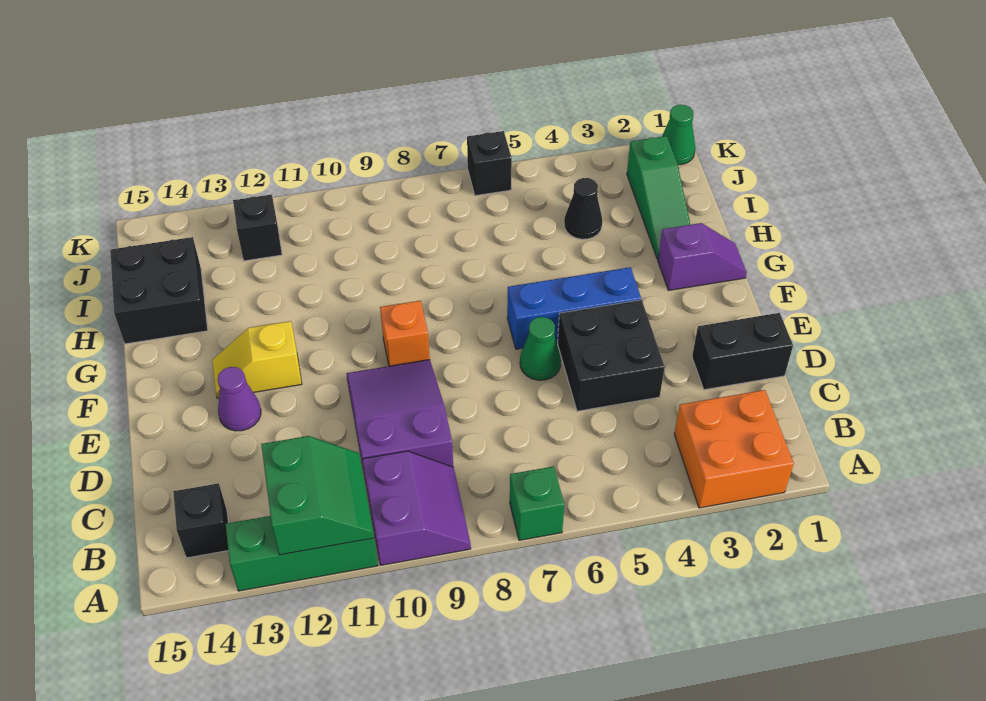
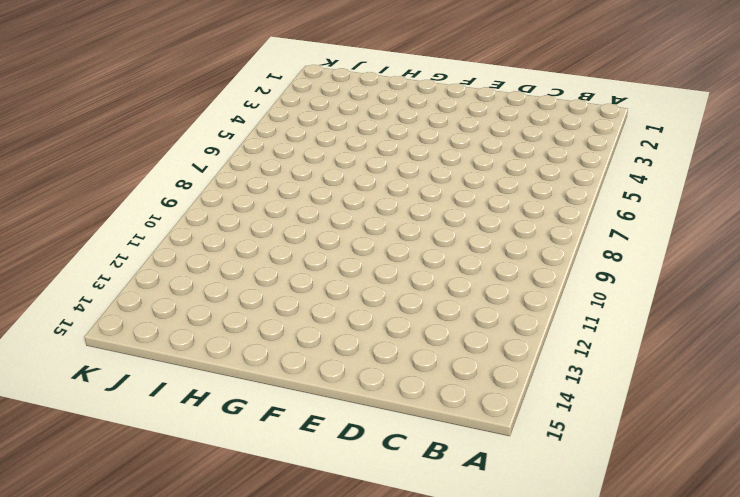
none -> orange brick A2:B3 level 1
none -> green brick A7 level 1
none -> purple slope A9:B10 level 1 top 10

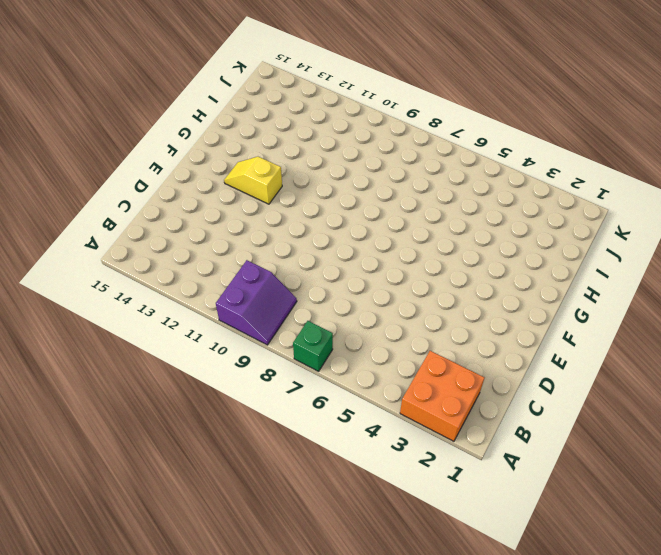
none -> green brick A11:A13 level 1
none -> black brick B14 level 1
none -> purple slope C9:E10 level 1 top C

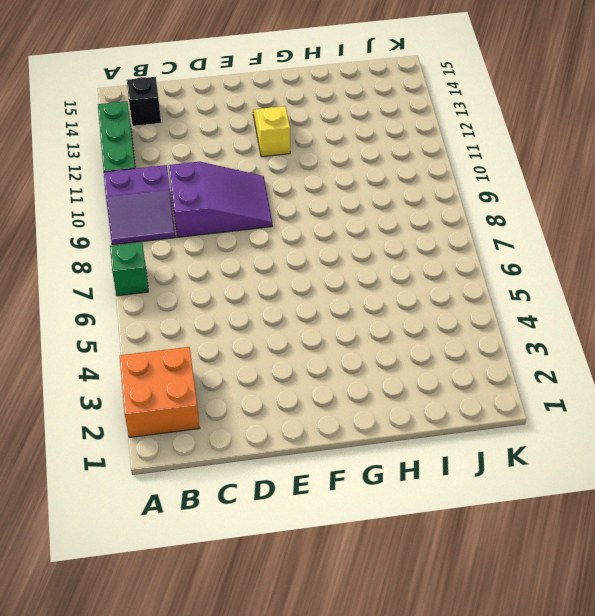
none -> black brick D1:D2 level 1
none -> black brick D4:E5 level 1
none -> green cone E6 level 1

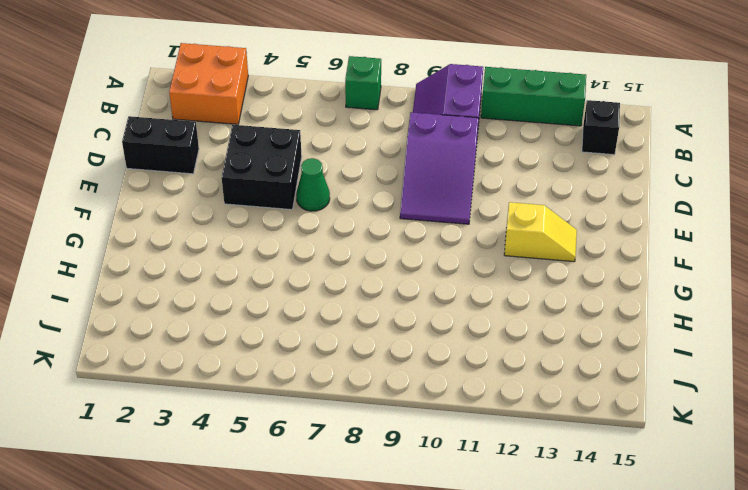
none -> purple cone E13 level 1
none -> blue brick F4:F6 level 1
none -> orange brick F9 level 1

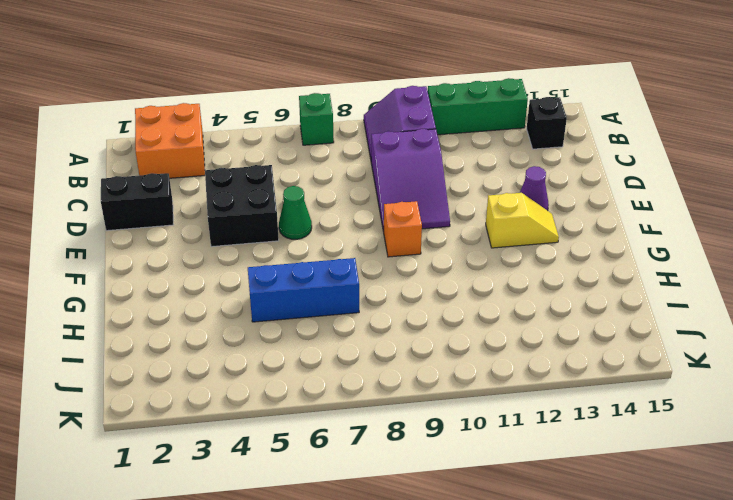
blue brick H5:H7 level 1 -> blue brick F4:F6 level 1
none -> purple slope G1:G2 level 1 top 2
none -> green slope H2:J2 level 1 top J
none -> black brick H14:I15 level 1

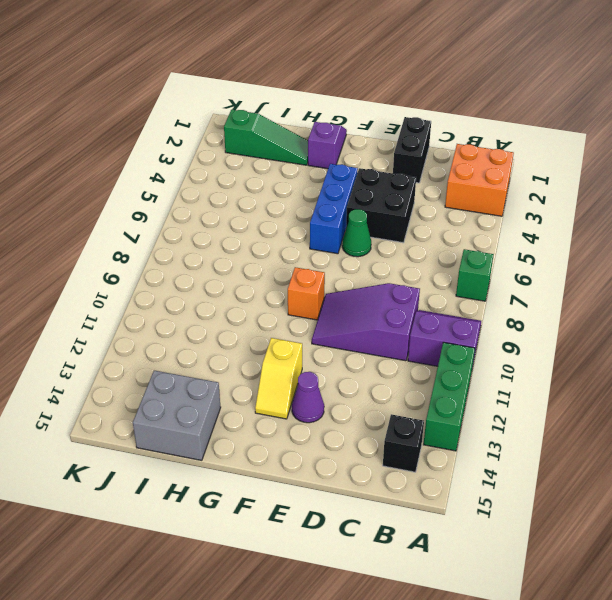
grey brick H14:I15 level 1 -> black brick H14:I15 level 1
none -> black cone I4 level 1
none -> black brick J12 level 1
none -> green cone K1 level 1

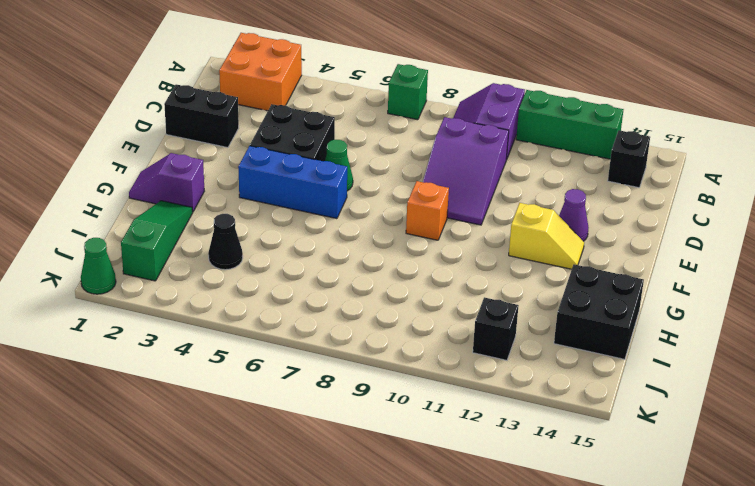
none -> black brick K6 level 1
none -> green slope A11:B12 level 2 top 12

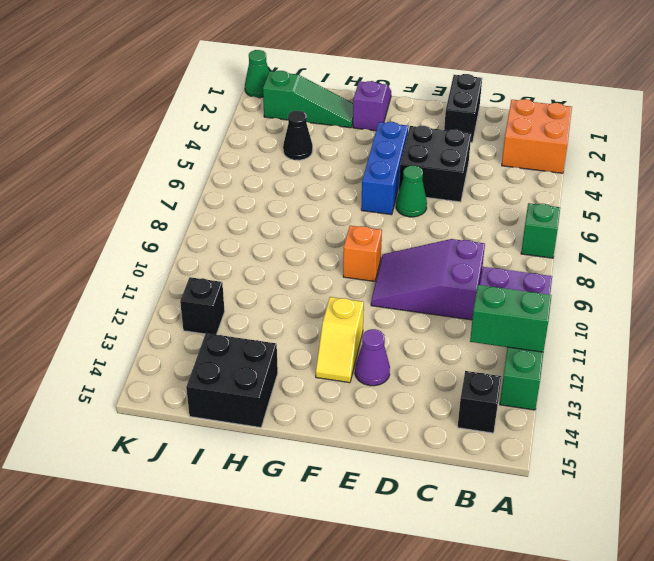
none -> black brick K6 level 1

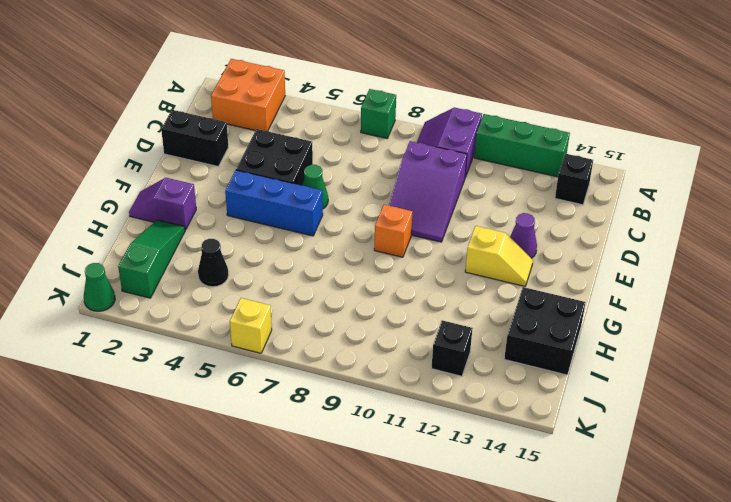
yellow brick K6 level 1 -> black brick K6 level 1
none -> green slope A11:B12 level 2 top 12

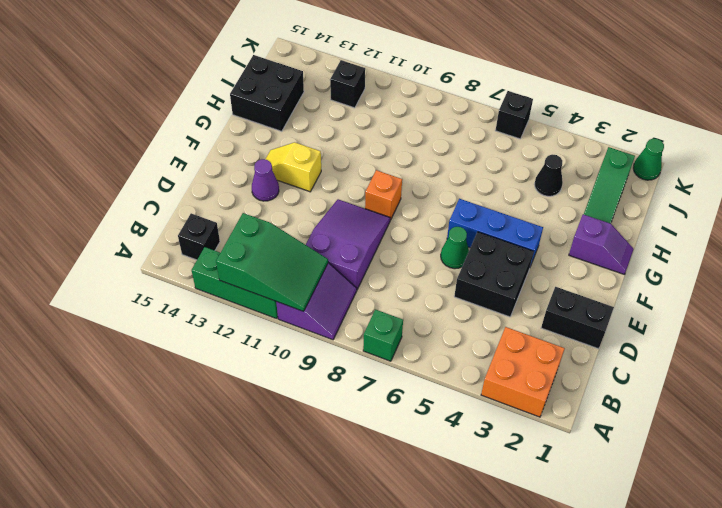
green slope A10:B12 level 2 top 12 -> green slope A11:B12 level 2 top 12

